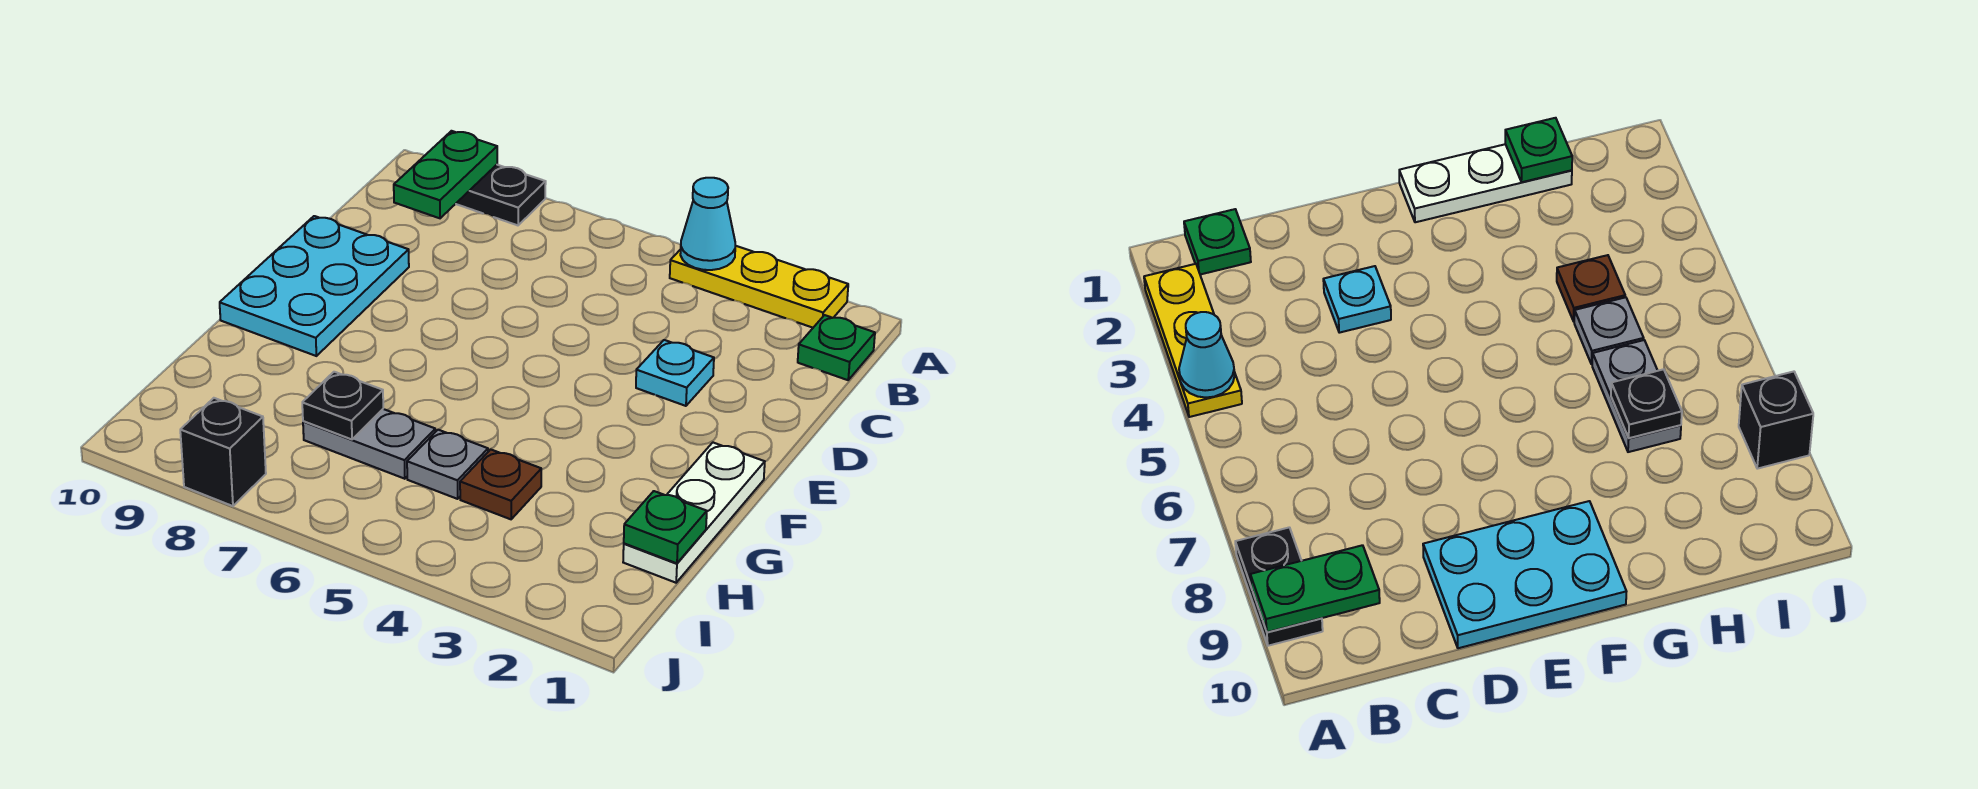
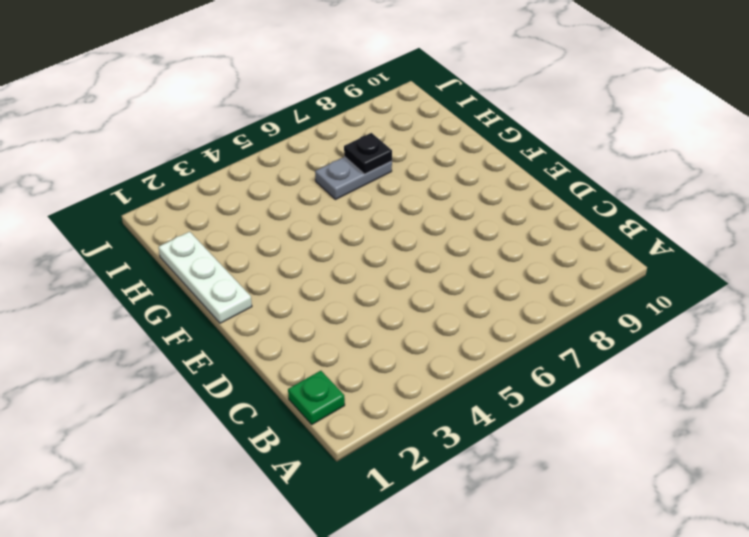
none -> yellow plate A2:A4 level 1
none -> black plate A8:A9 level 1
none -> cyan plate D3 level 1

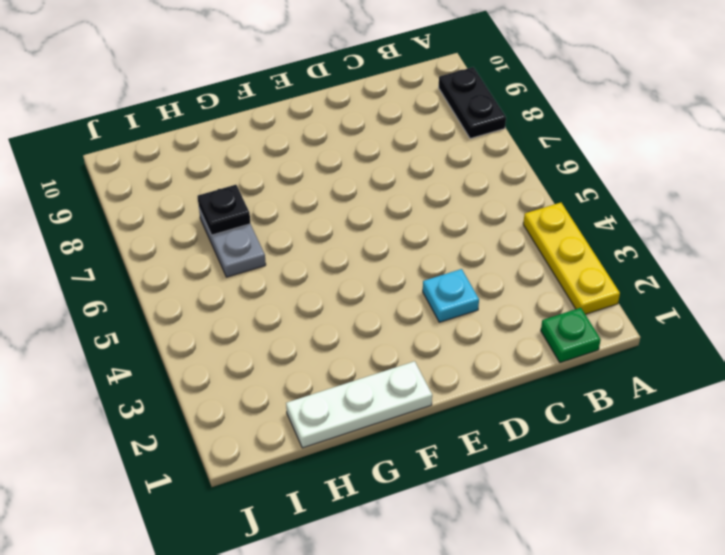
none -> cyan plate D9:F10 level 1
none -> brown plate H4 level 1
none -> grey plate H5 level 1

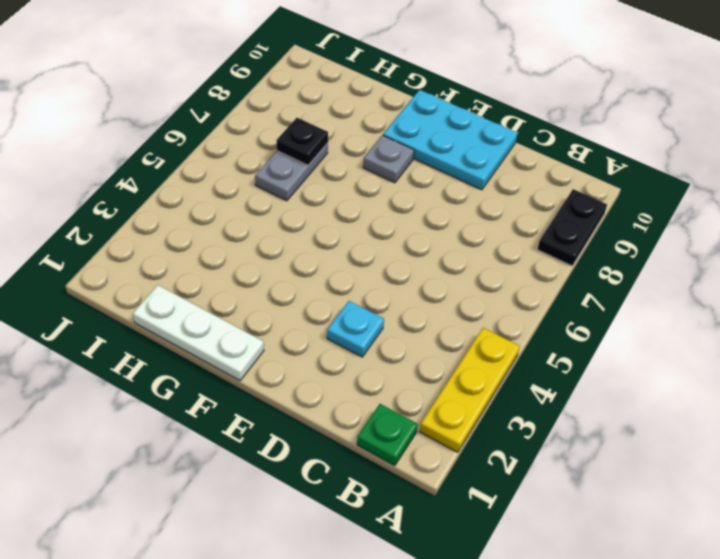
grey plate F8 level 1 -> grey plate H5 level 1
none -> brown plate H4 level 1
none -> black brick J8 level 1
none -> cyan cone A4 level 2

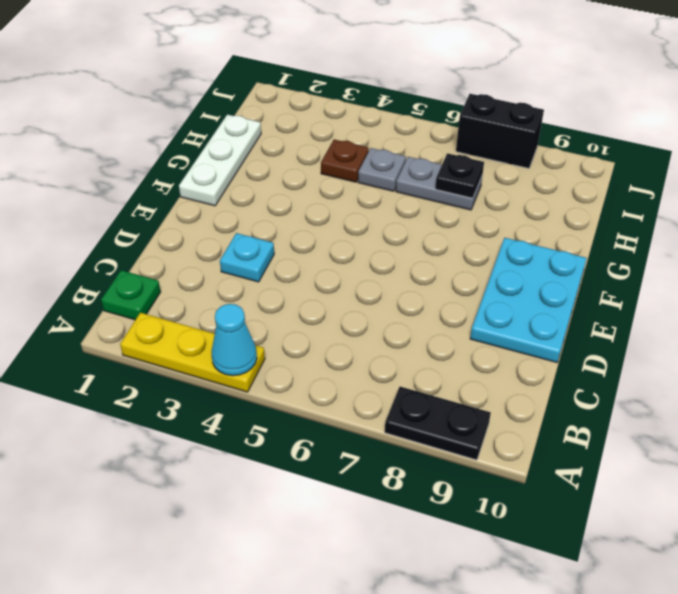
black brick J7:J8 level 1 -> black brick J8 level 1
none -> green plate A9:B9 level 2
none -> green plate H1 level 2

